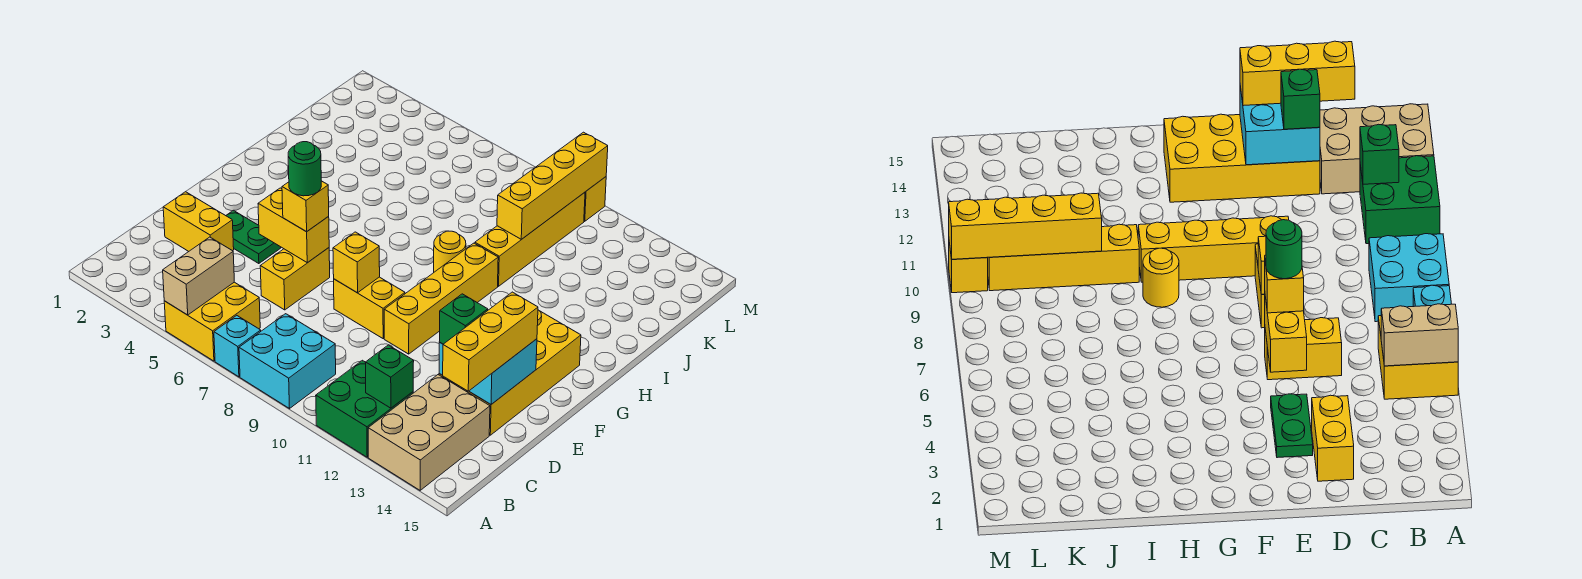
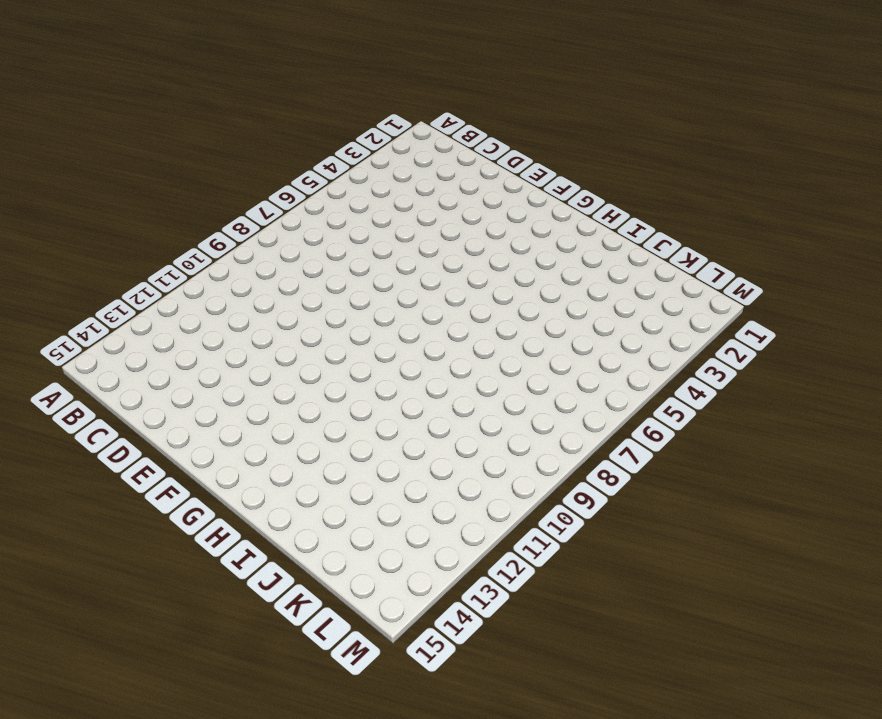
none -> yellow brick A5:B6 level 1
none -> cyan brick A7 level 1
none -> cyan brick A8:B9 level 1

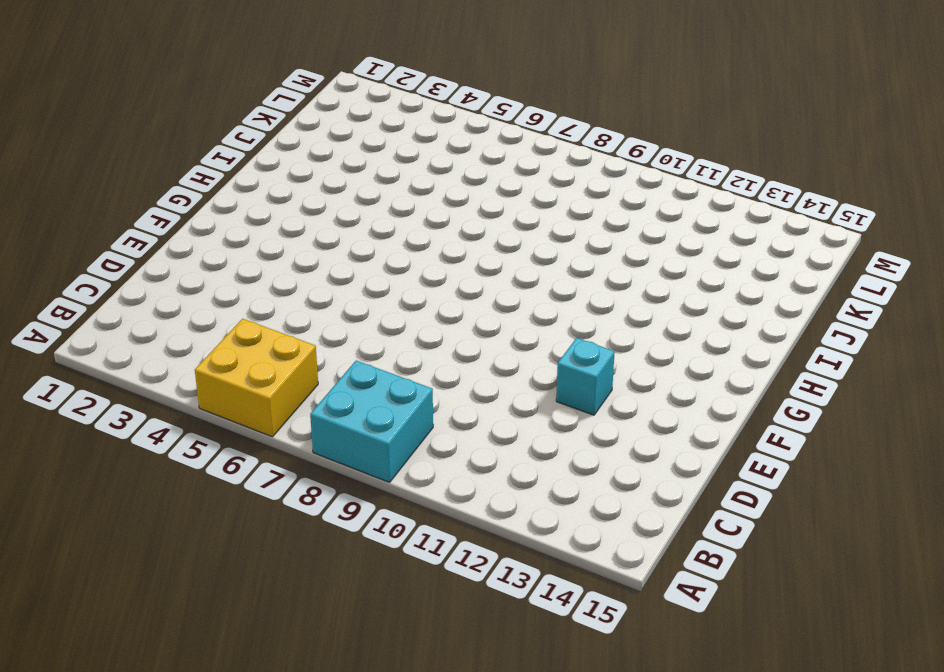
cyan brick E12 level 1 -> cyan brick A7 level 1
none -> green brick A11:B12 level 1
none -> tan brick A13:C14 level 1
none -> yellow brick D2:D3 level 1

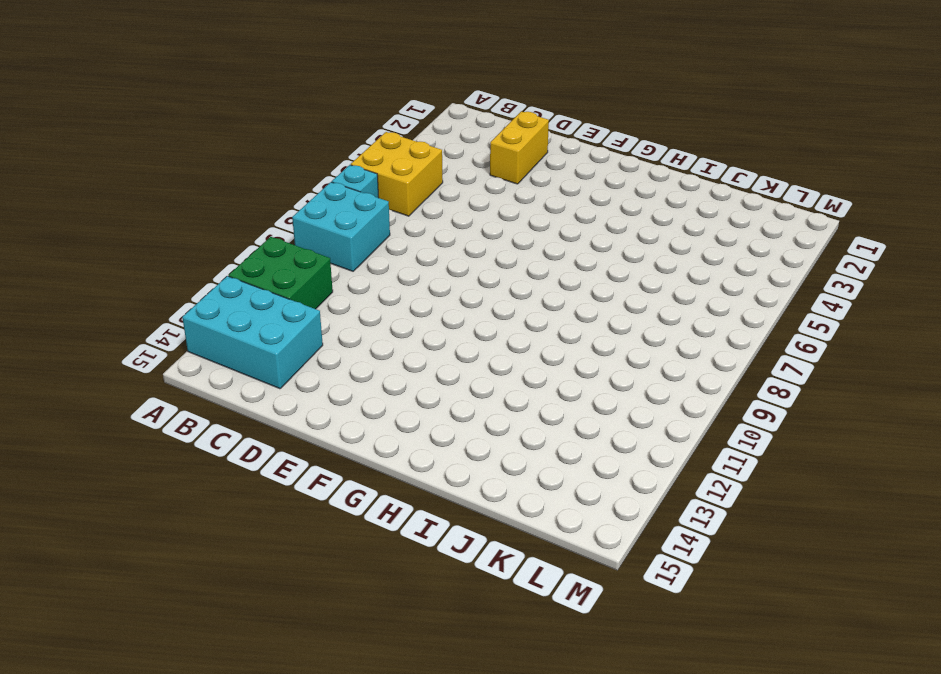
cyan brick A13:C14 level 1 -> tan brick A13:C14 level 1
none -> yellow brick D6:E6 level 1
none -> yellow brick D13:G14 level 1
none -> green plate E3:E4 level 1

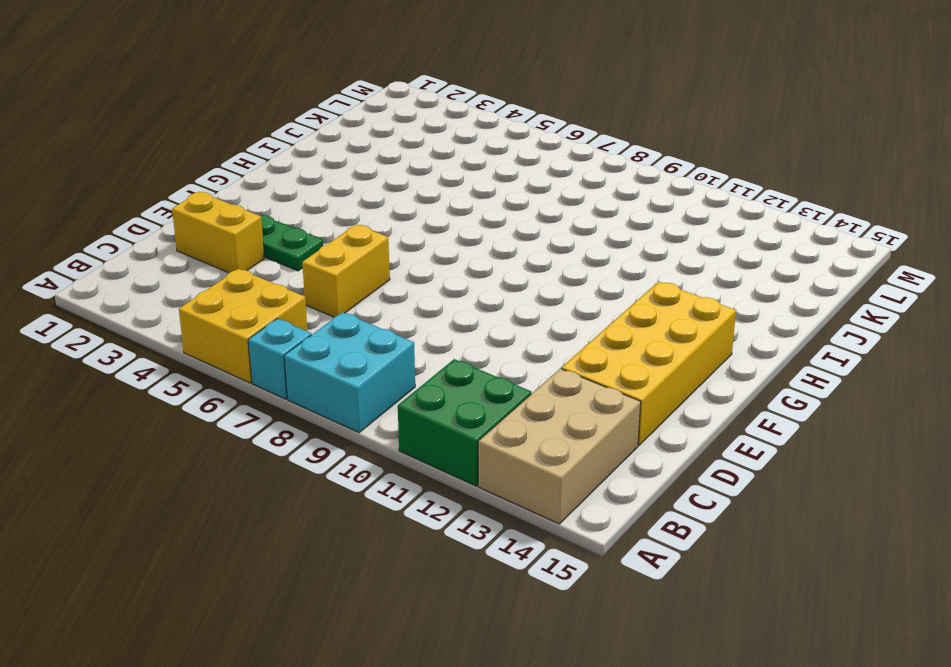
none -> yellow brick E8:E9 level 1
none -> yellow brick E10:H10 level 1
none -> yellow round brick H9 level 1

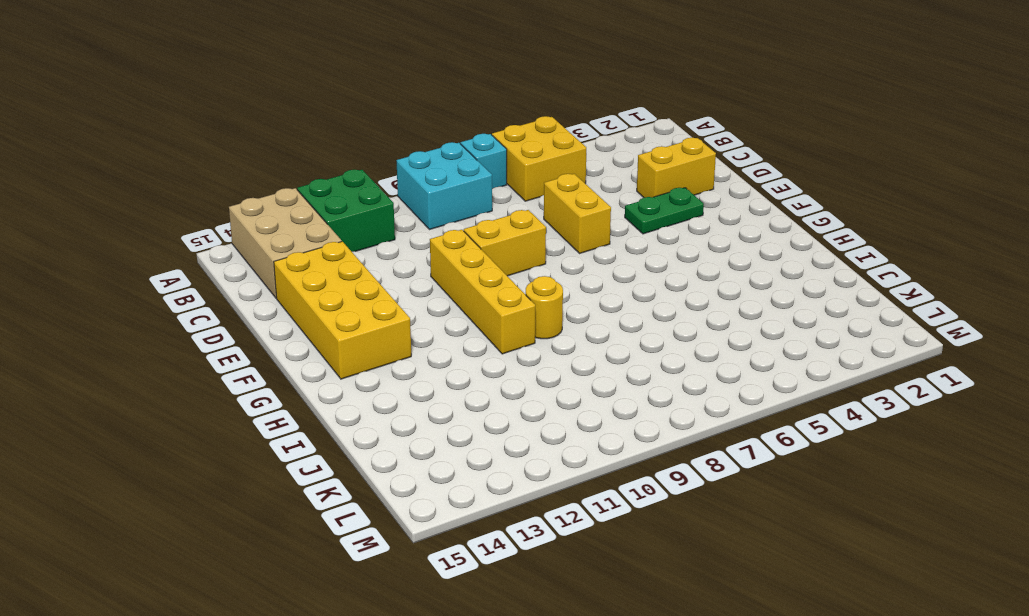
none -> yellow brick I10:L10 level 1
none -> yellow brick M10 level 1
none -> tan brick A5:B5 level 2

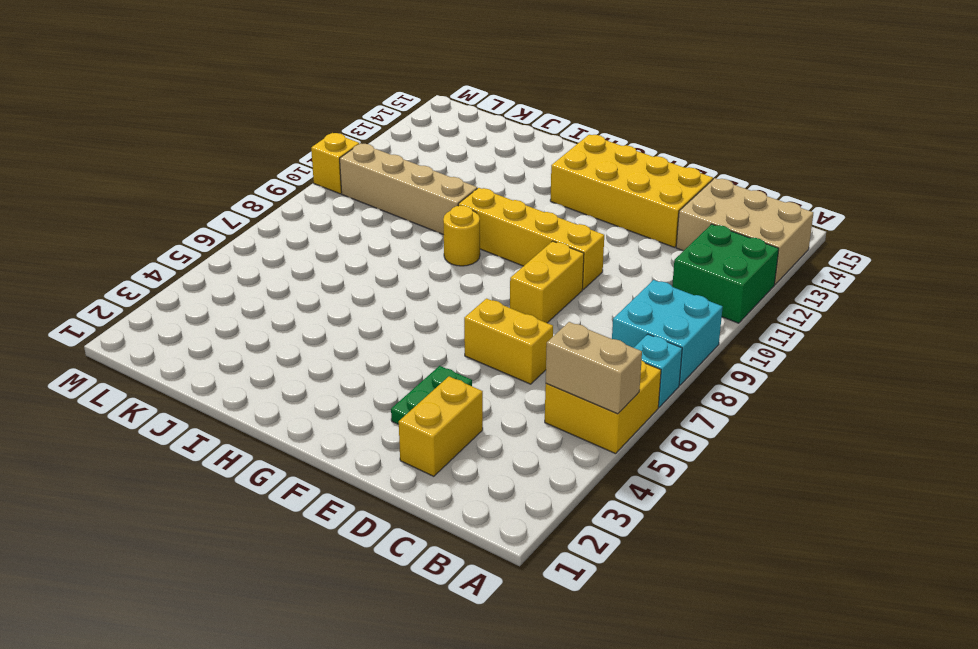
tan brick I10:L10 level 1 -> yellow brick I10:L10 level 1
none -> green brick B12 level 2
none -> cyan brick D13:E14 level 2
none -> yellow brick E5:E6 level 2

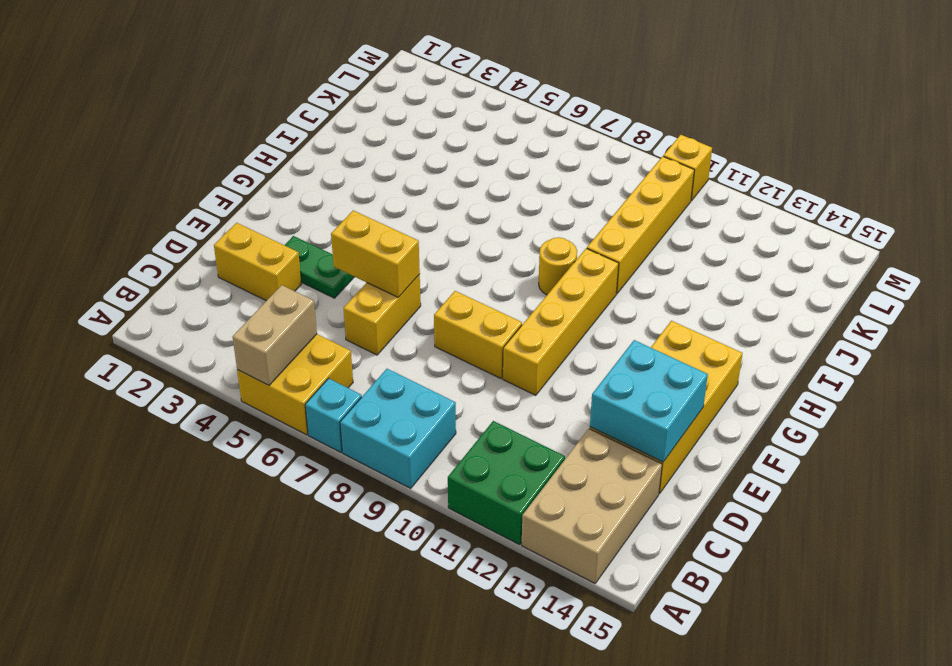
none -> green brick B12 level 2
none -> yellow brick E8 level 2
none -> yellow brick J10:M10 level 2

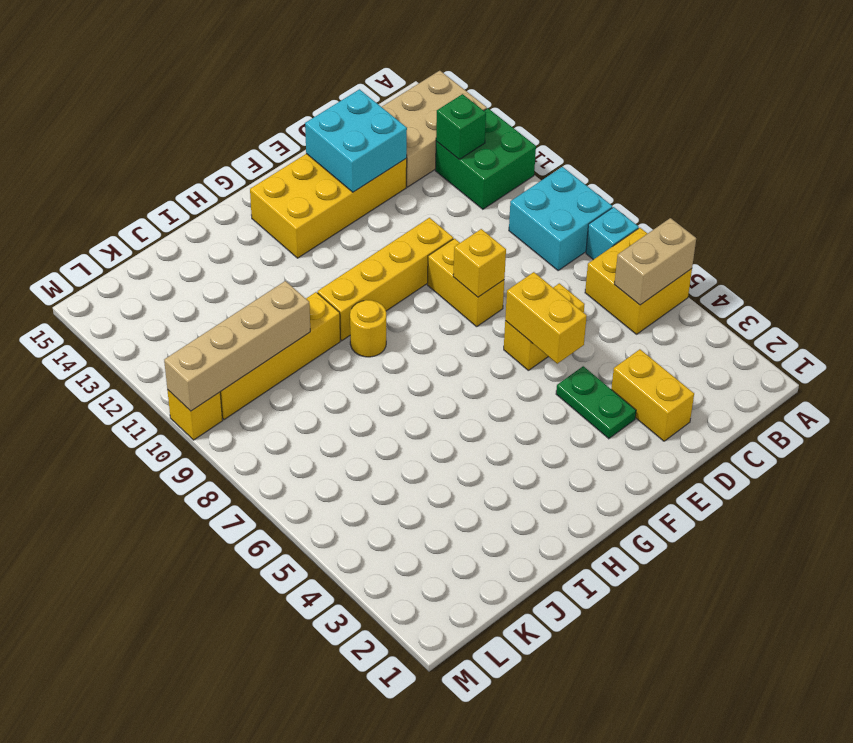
tan brick J10:M10 level 2 -> yellow brick J10:M10 level 2
none -> yellow brick C14:E14 level 3
none -> green brick D13 level 3
none -> yellow brick E6 level 3

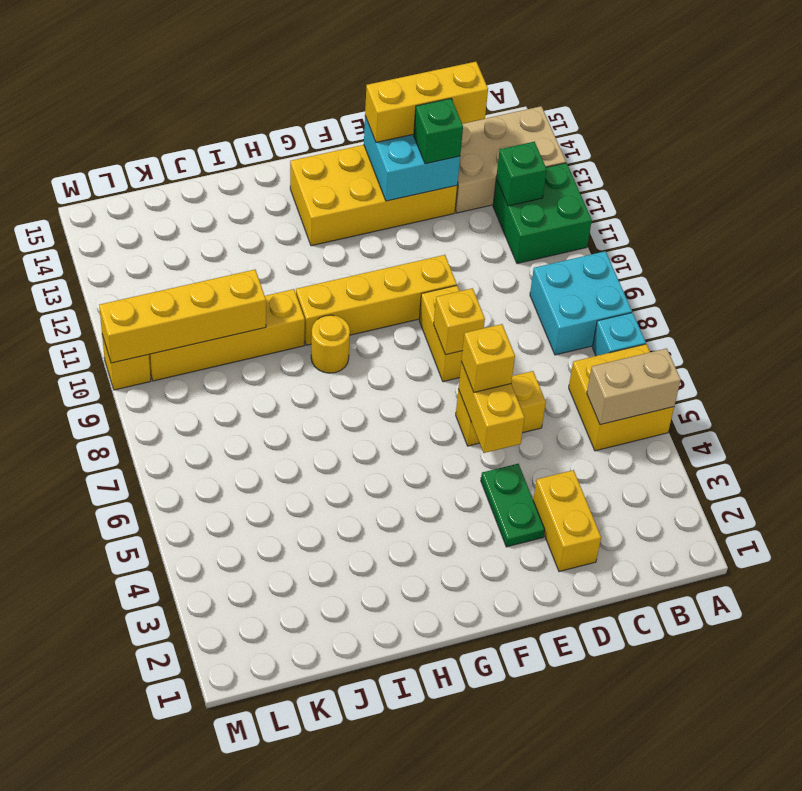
none -> green round brick E6 level 4

